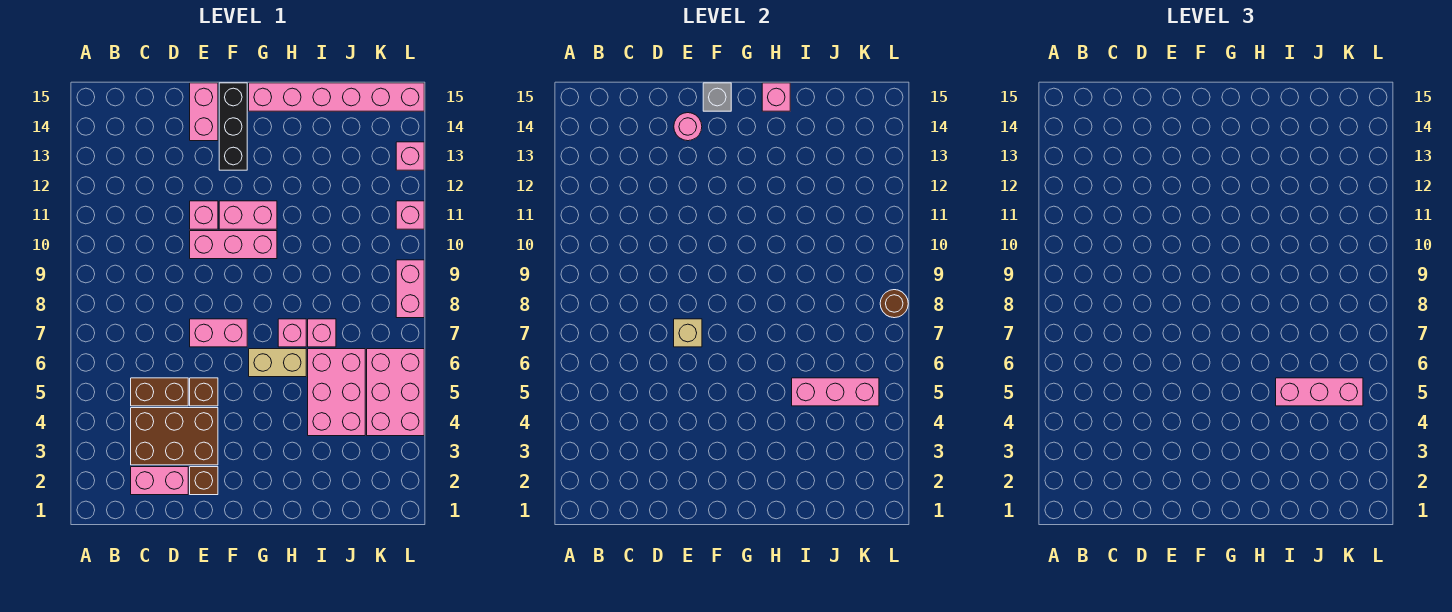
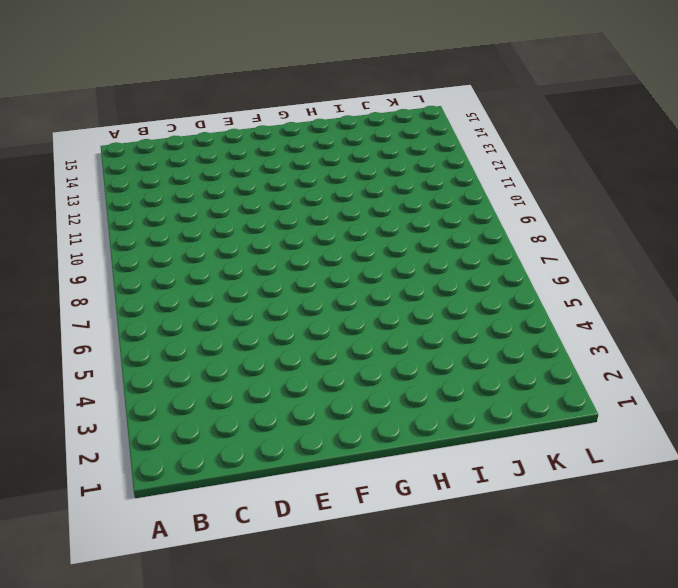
none -> pink brick C2:D2 level 1
none -> brown brick C3:E4 level 1
none -> brown brick C5:D5 level 1

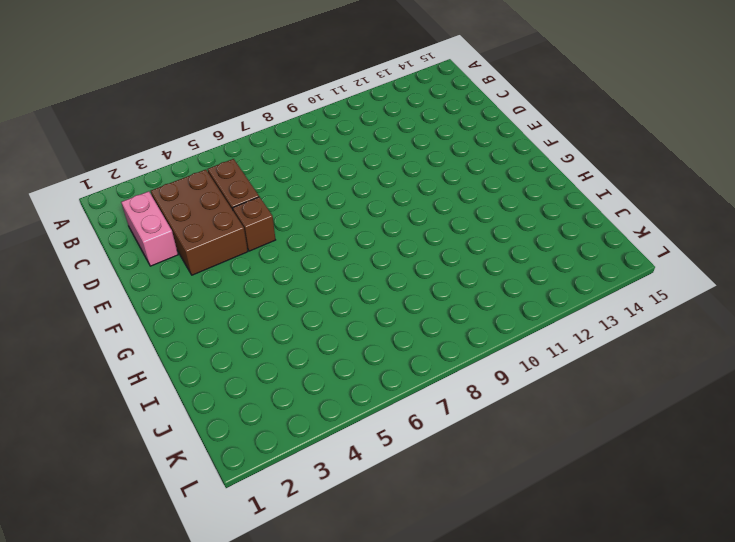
none -> brown brick E2 level 1
none -> pink brick E7:F7 level 1
none -> pink brick E10:G10 level 1

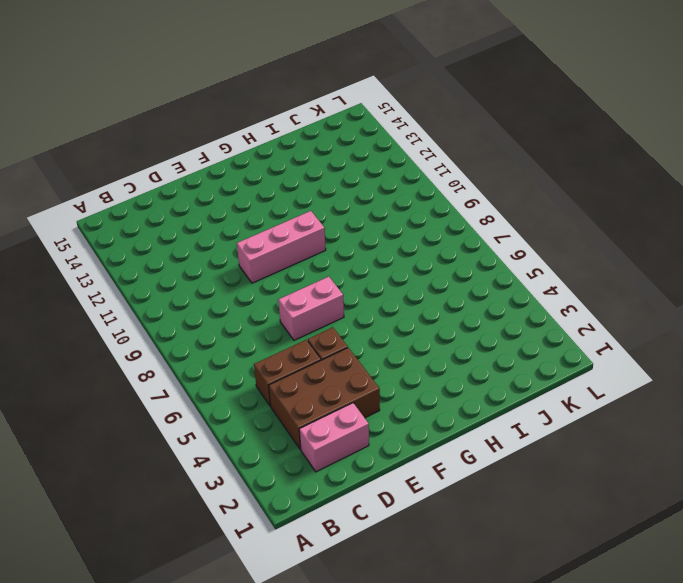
none -> brown brick E2 level 1
none -> pink brick E11 level 1
none -> pink brick E14:E15 level 1

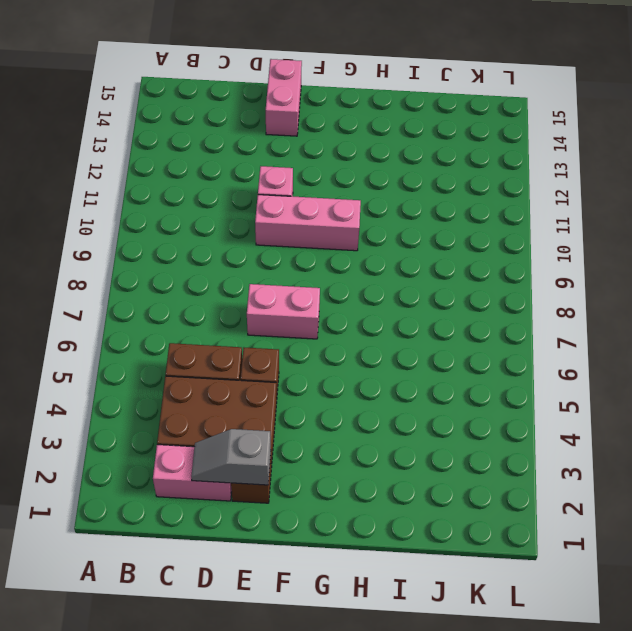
grey slope D2:E2 level 2 top E -> none
none -> pink brick F11:G11 level 1
none -> black brick F13:F15 level 1
none -> tan brick G6:H6 level 1

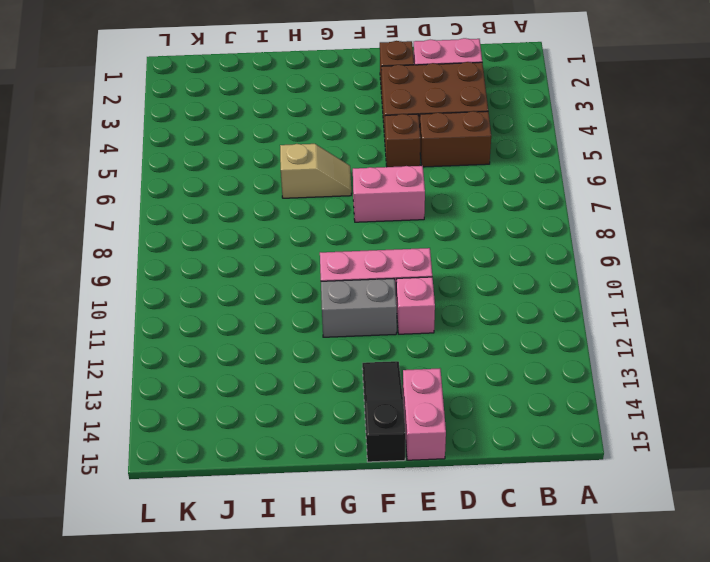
grey brick F11:G11 level 1 -> pink brick F11:G11 level 1
black slope F13:F15 level 1 top 15 -> black brick F13:F15 level 1
tan slope G6:H6 level 1 top H -> tan brick G6:H6 level 1
none -> pink brick G15:L15 level 1
none -> pink brick H7 level 1
none -> pink brick I4:J6 level 1

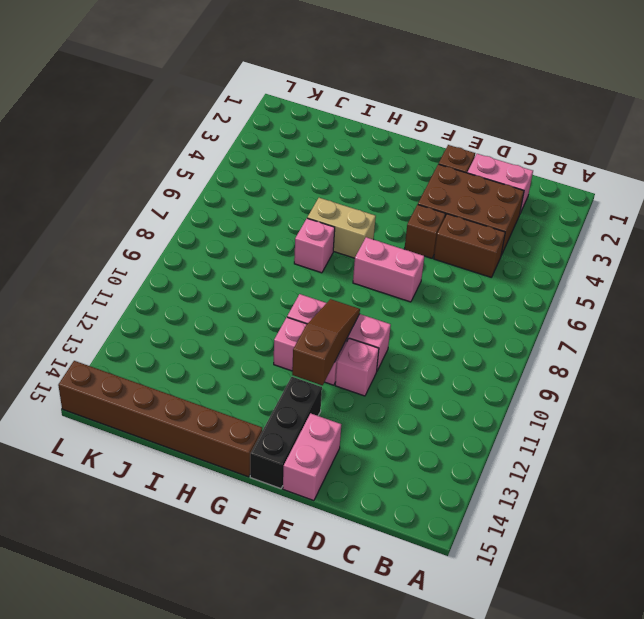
brown slope F10:F12 level 2 top 12 -> none
brown brick G15:L15 level 1 -> pink brick G15:L15 level 1
none -> pink brick I4:J6 level 1
none -> pink brick I7 level 1
none -> pink brick K4:L6 level 1

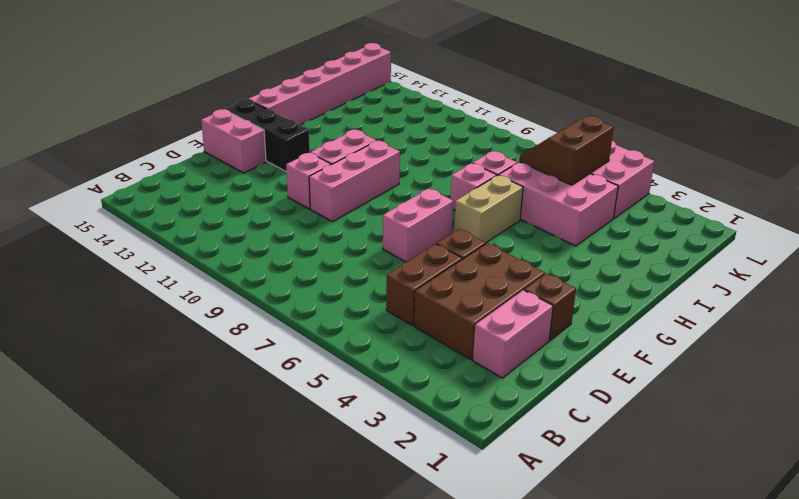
brown slope J5:K6 level 2 top 5 -> pink brick I5:K5 level 2
none -> pink brick L8:L9 level 1
none -> pink brick L11 level 1
none -> pink brick L13 level 1

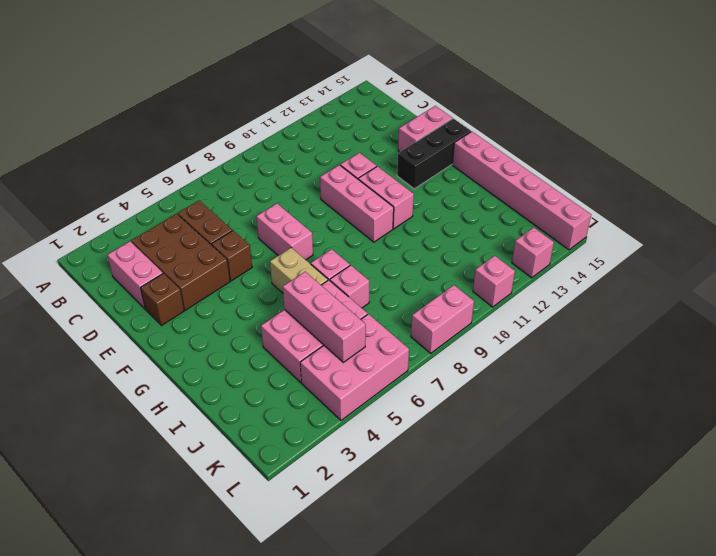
none -> tan brick E7 level 2
none -> pink round brick E14 level 2
none -> grey brick F15 level 2

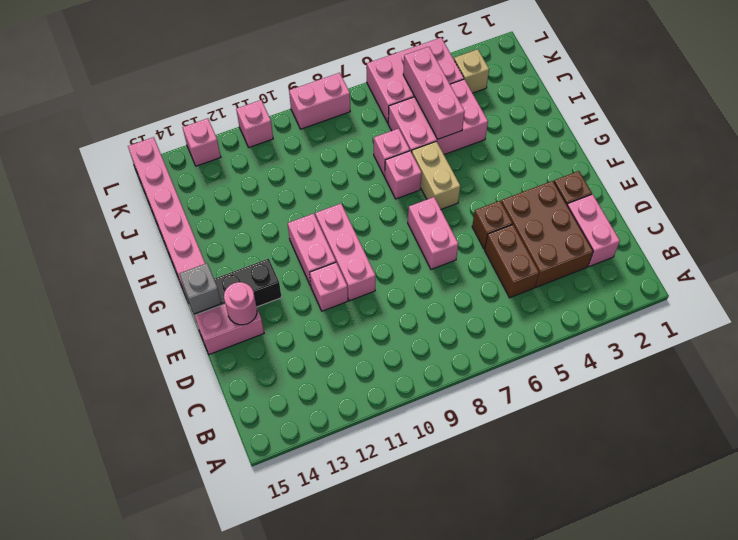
tan brick K3 level 1 -> tan brick E7 level 2
none -> pink brick H15 level 2
none -> brown round brick L8 level 2
none -> pink brick I5:K5 level 3

